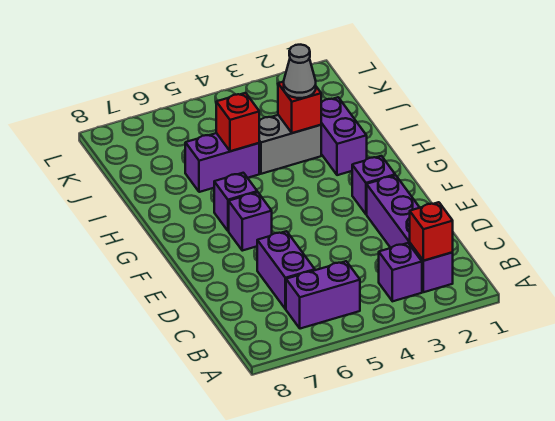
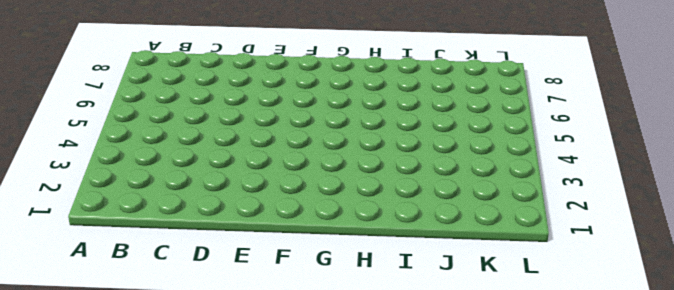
none -> purple brick B2:E2 level 1
none -> purple brick B3 level 1
none -> purple brick B5:B6 level 1

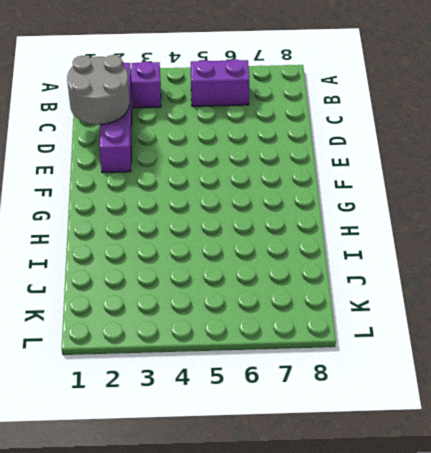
grey round brick C1:D2 level 2 -> none
none -> purple brick C6:D6 level 1
none -> purple brick F2 level 1
none -> purple brick F6 level 1

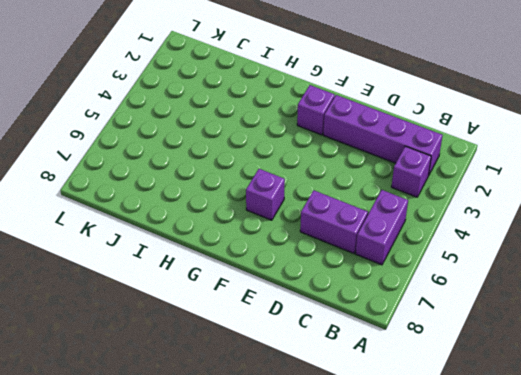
none -> purple brick G6 level 1
none -> purple brick H2:I2 level 1
none -> grey brick I3:I4 level 1

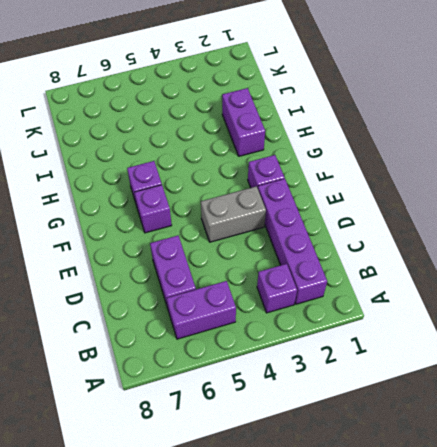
grey brick E3:E4 level 1 -> grey brick I3:I4 level 1
none -> purple brick I5:I6 level 1
none -> red brick B2 level 2
none -> red brick I3 level 2

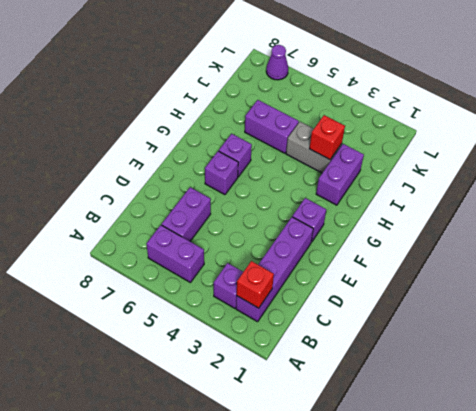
purple cone L7 level 1 -> none
none -> red brick I5 level 2
none -> grey cone I3 level 3

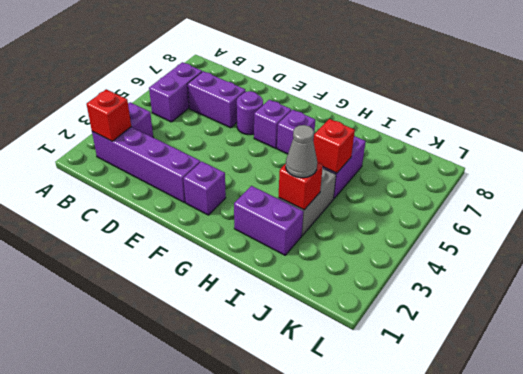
purple round brick E6 level 1 -> none

